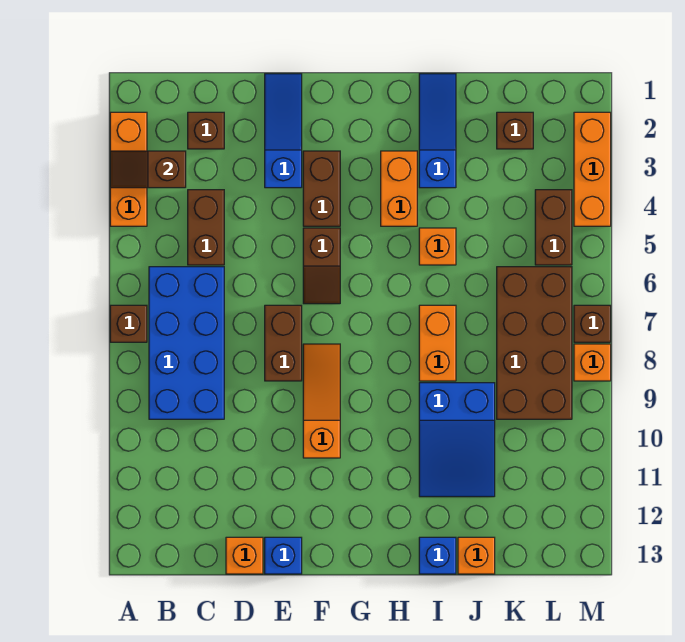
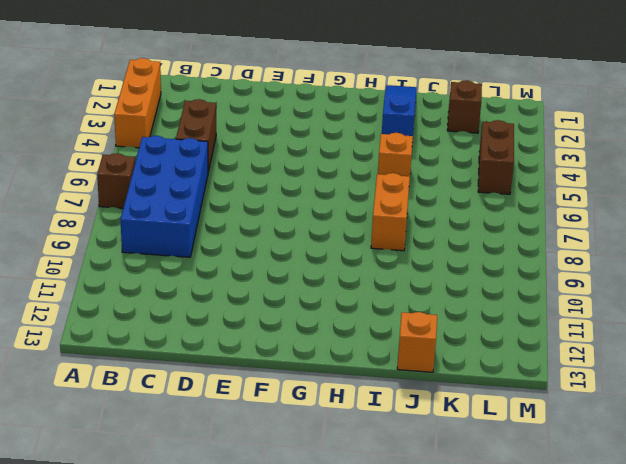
none -> brown brick C2 level 1
none -> orange brick D13 level 1
none -> blue slope E1:E3 level 1 top 3

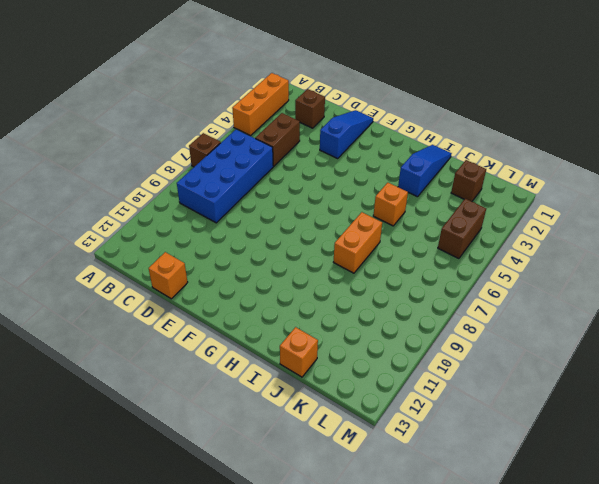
none -> brown brick E7:E8 level 1
none -> blue brick E13 level 1
none -> brown brick F3:F4 level 1

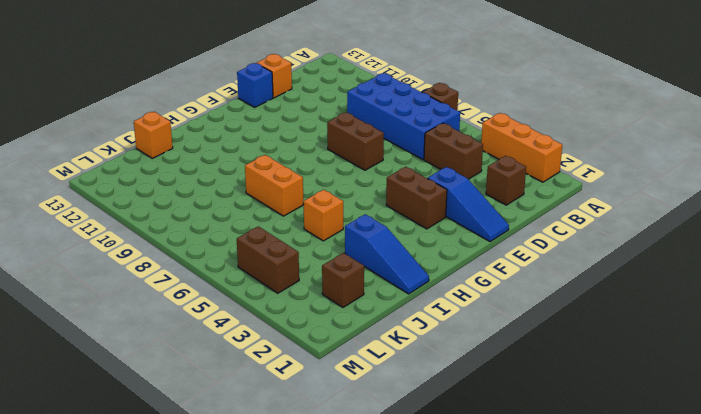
none -> brown slope F5:F6 level 1 top 5
none -> orange slope F8:F10 level 1 top 10
none -> orange brick H3:H4 level 1

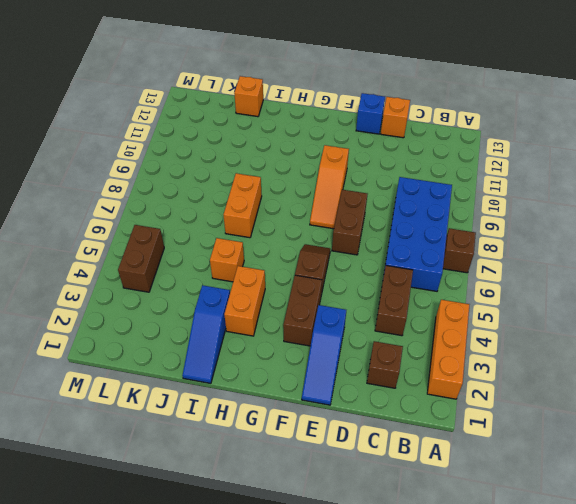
none -> blue slope I9:J11 level 1 top 9
none -> blue brick I13 level 1
none -> brown brick K2 level 1

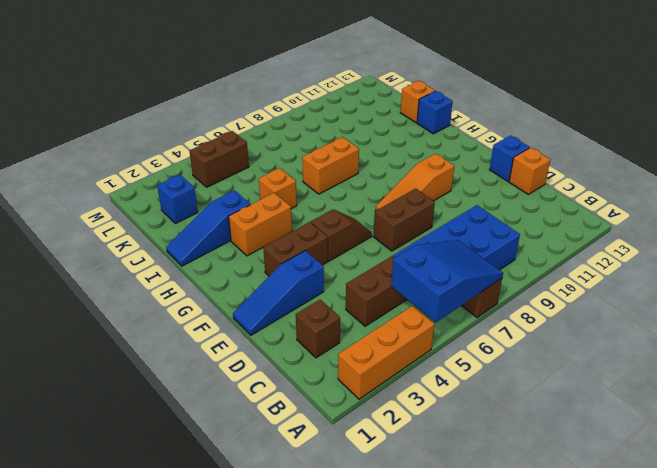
blue slope A5:B7 level 2 top 5 -> blue slope I9:J11 level 1 top 9
blue brick K2 level 1 -> brown brick K2 level 1
none -> brown brick K6:L9 level 1
none -> orange brick M2:M4 level 1
none -> brown brick M7 level 1

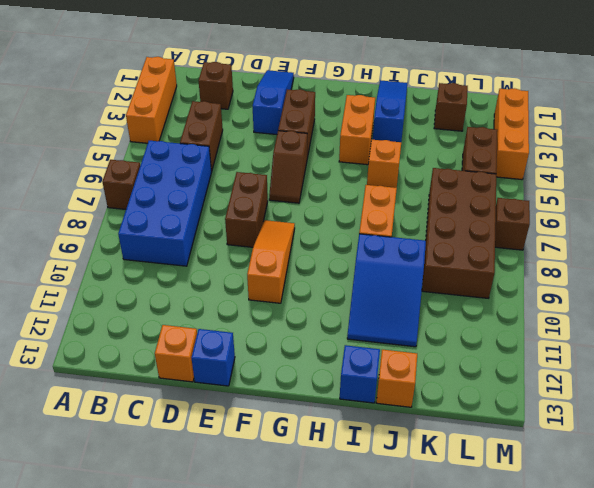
none -> orange brick M8 level 1
none -> brown slope A3:B3 level 2 top B

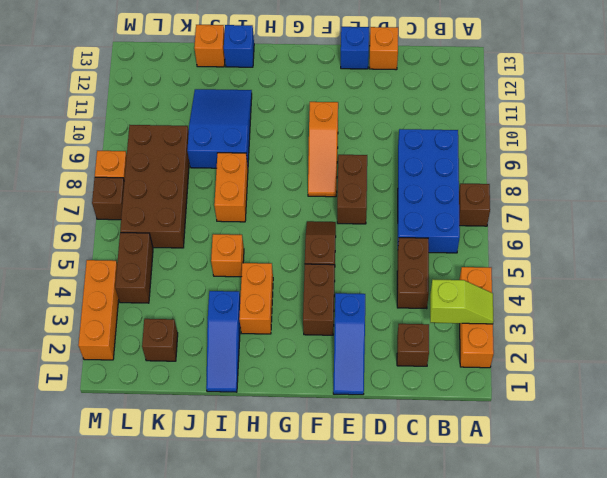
lime slope A3:B3 level 2 top B -> brown slope A3:B3 level 2 top B

